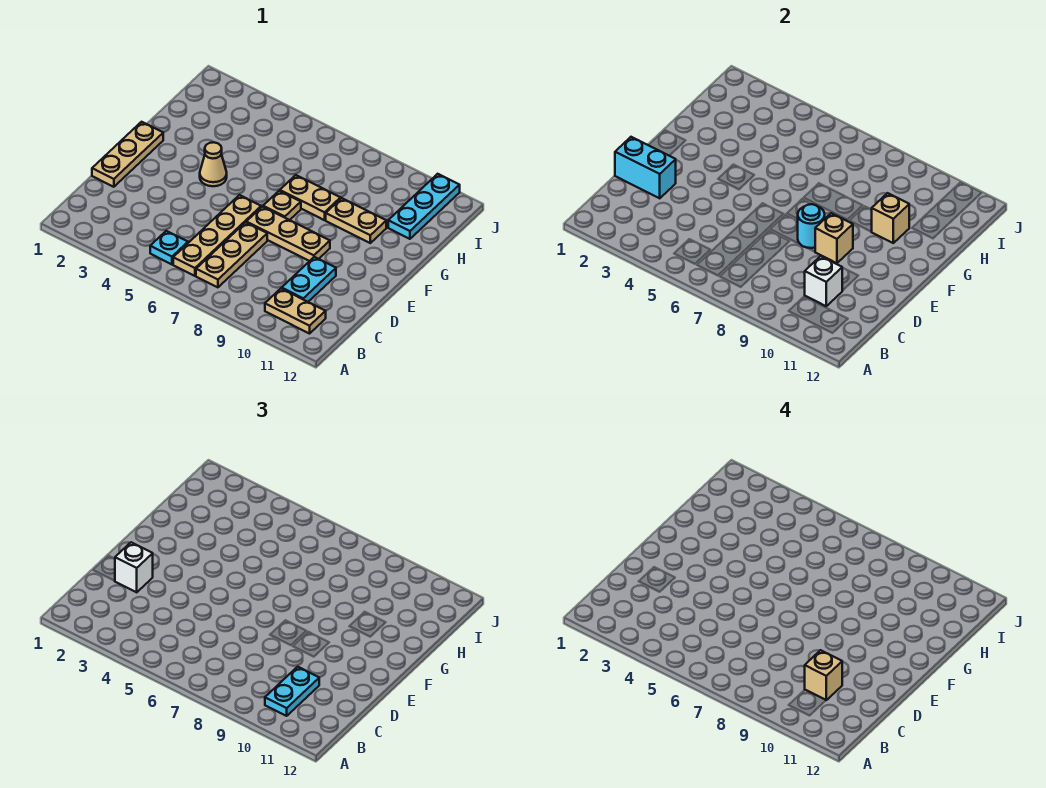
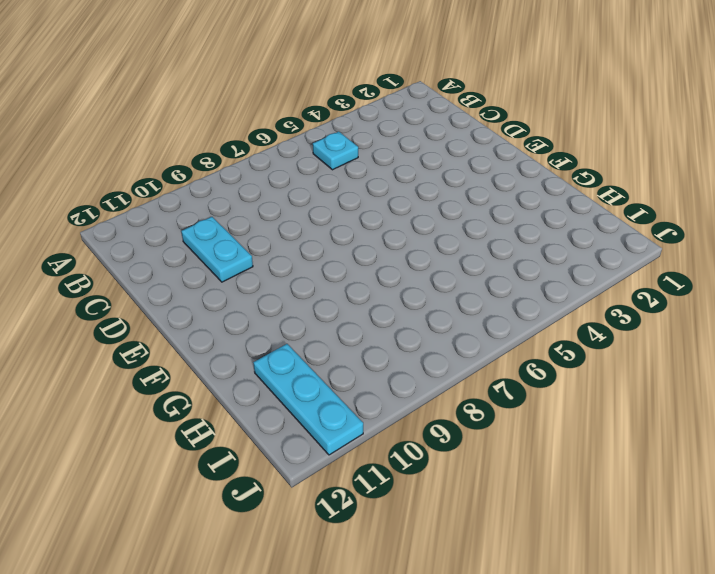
none -> tan plate B6:E6 level 1
none -> tan plate B7:D7 level 1
none -> tan plate B10:B11 level 1

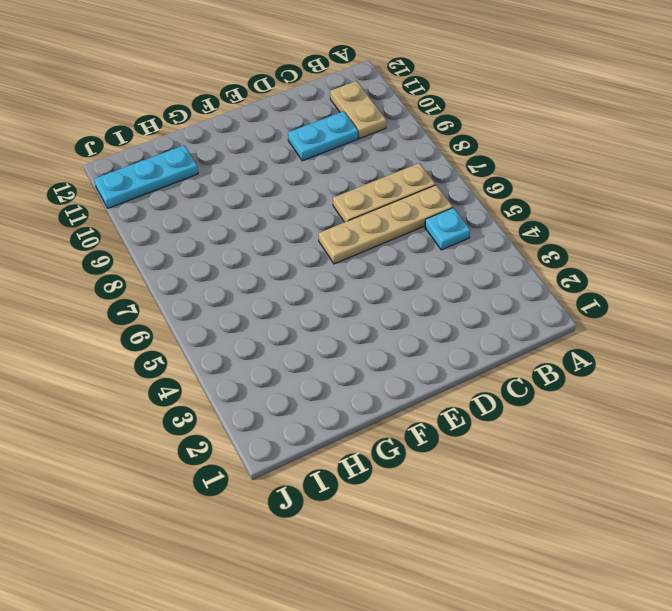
none -> tan plate D1:F1 level 1
none -> tan plate E7:E9 level 1
none -> tan cone F4 level 1

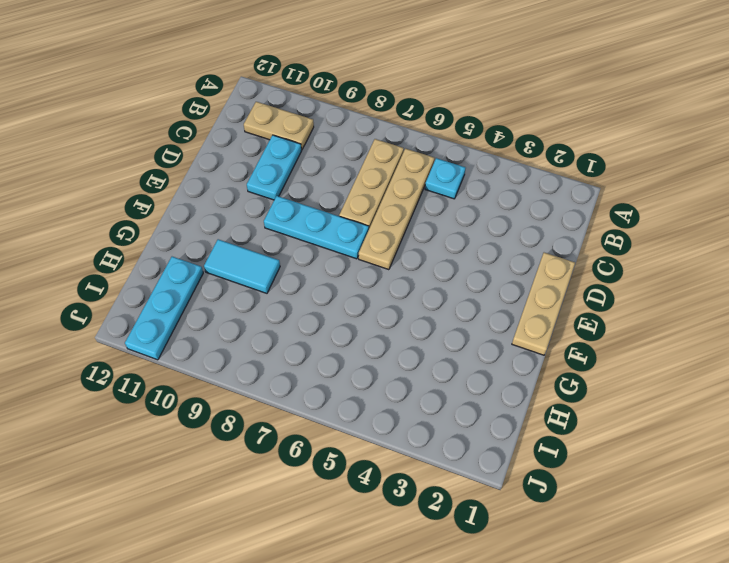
cyan plate E7:E9 level 1 -> tan plate E7:E9 level 1
cyan tile G9:G10 level 1 -> tan plate G9:G10 level 1
none -> tan cone F4 level 1
none -> tan plate F7 level 1
none -> tan plate G7:G8 level 1

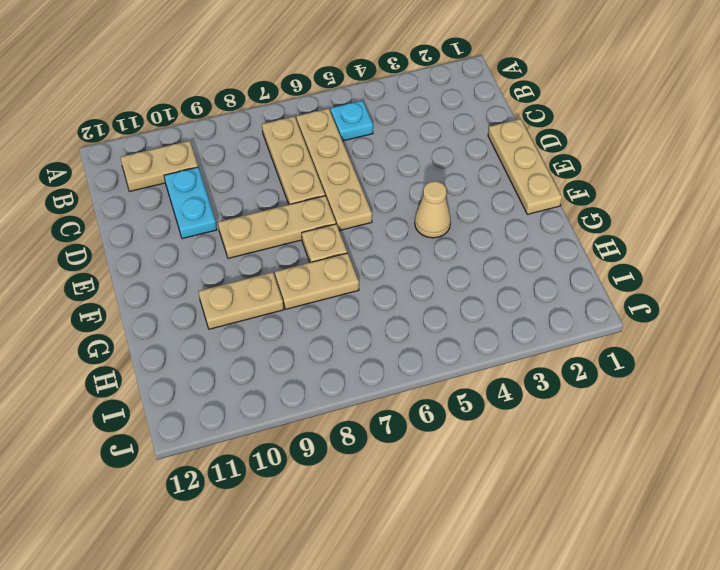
none -> cyan plate H11:J11 level 1
none -> white brick C10 level 2
none -> cyan brick D1:D2 level 2

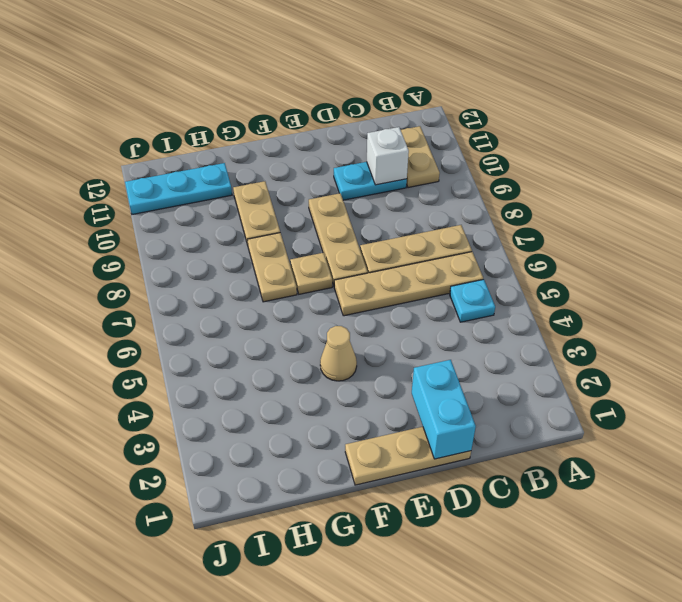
none -> cyan round brick E8 level 2
none -> tan brick E9 level 2
none -> tan brick G10 level 2

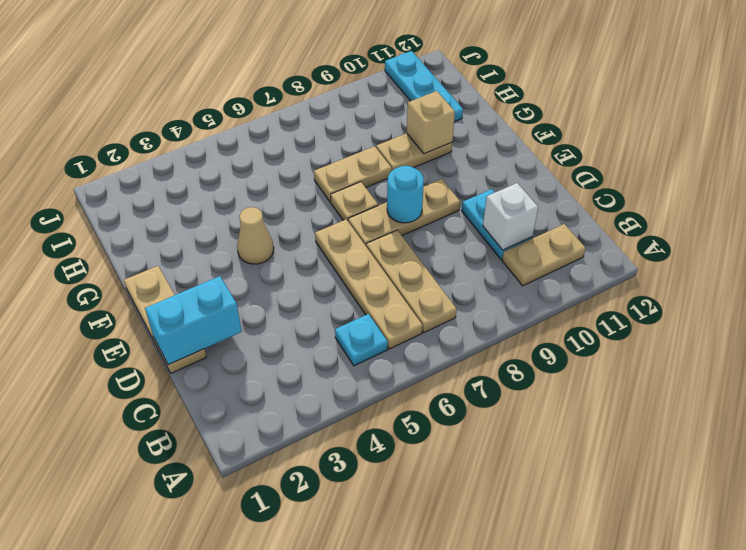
none -> tan brick E9 level 2
none -> cyan plate B10:C10 level 3
none -> white brick D2 level 3

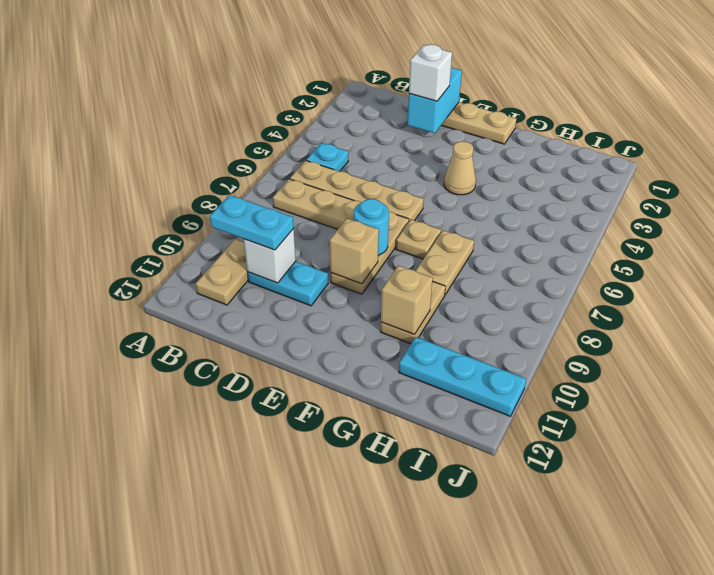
none -> tan brick C10 level 4

